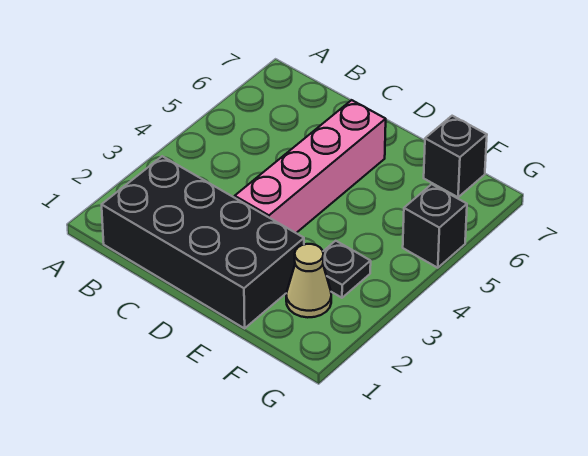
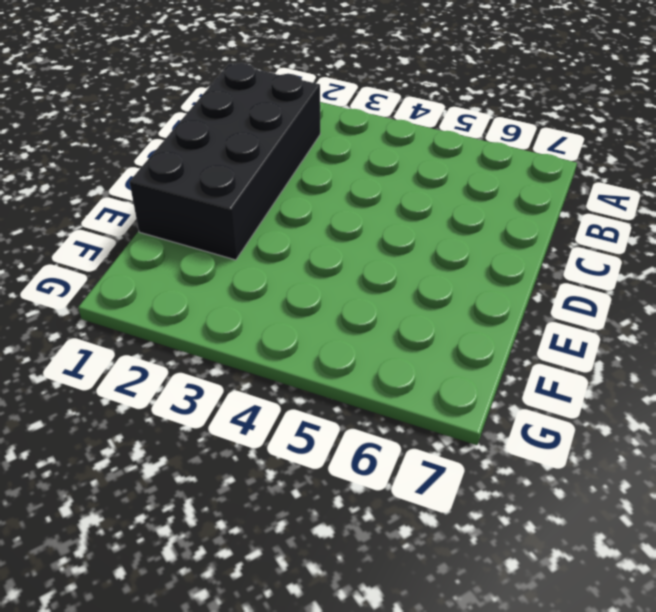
none -> pink brick D3:D6 level 1
none -> tan cone F2 level 1

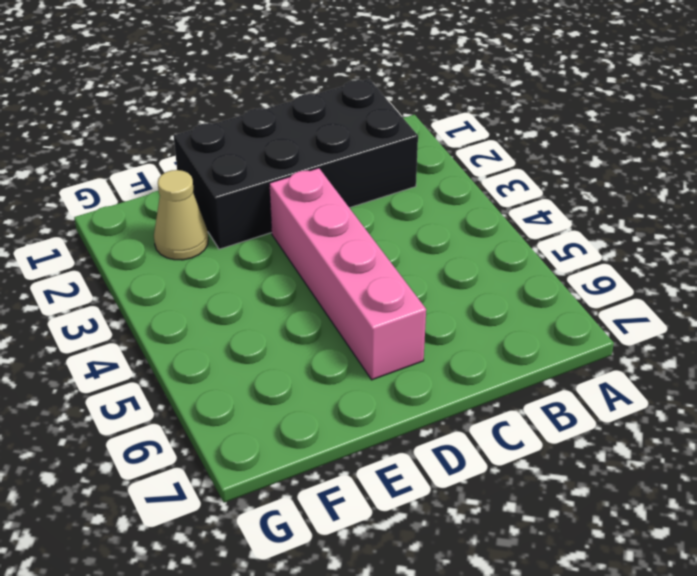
none -> black plate F3 level 1
none -> black brick F7 level 1

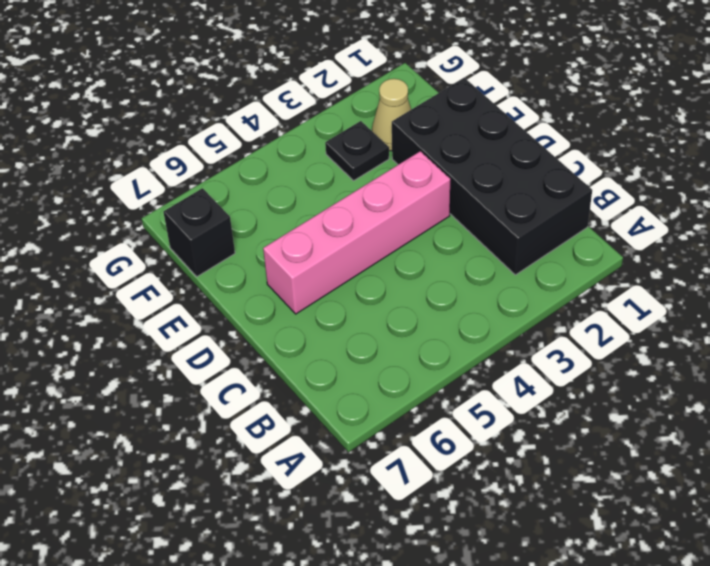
none -> black brick G5 level 1

